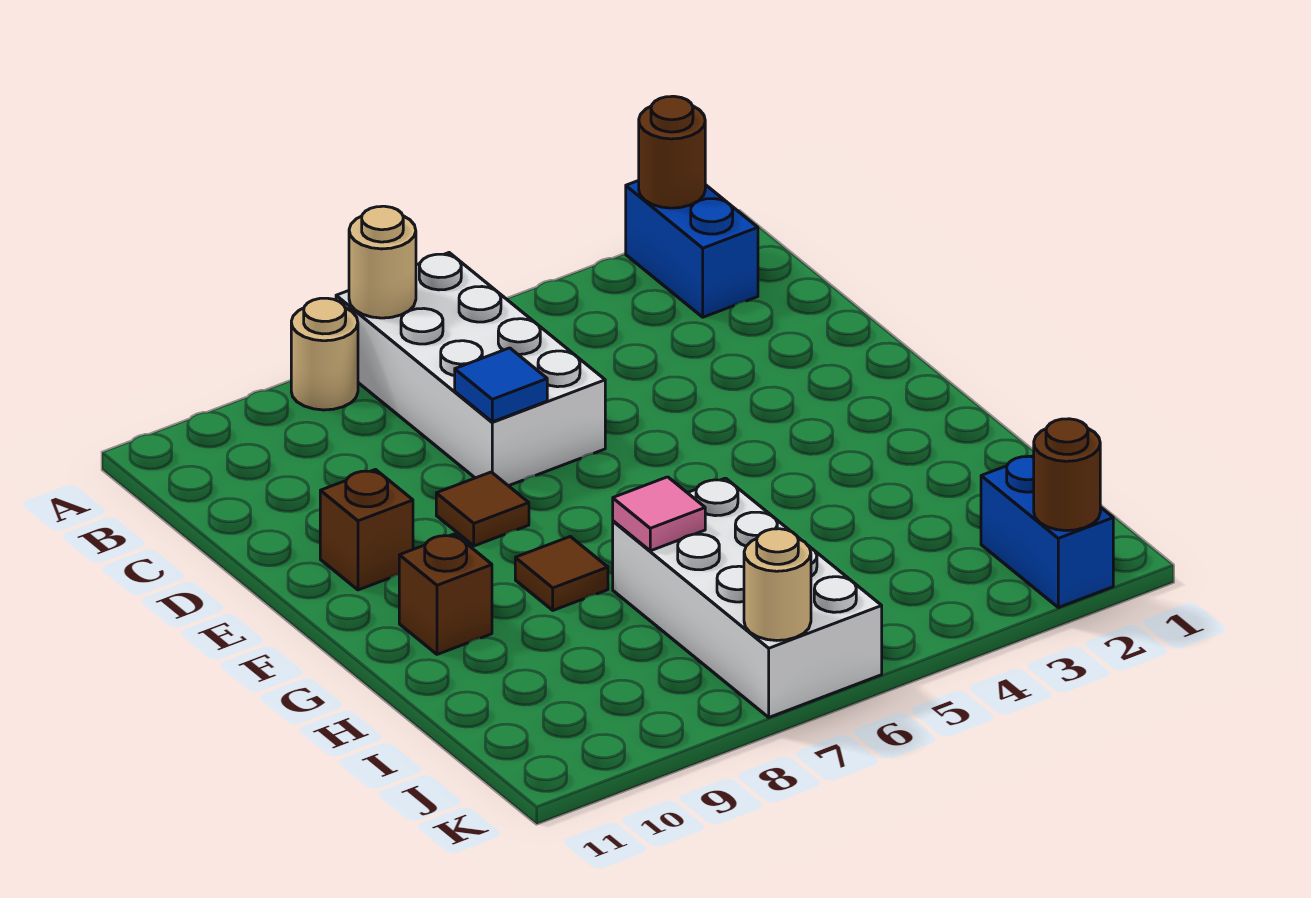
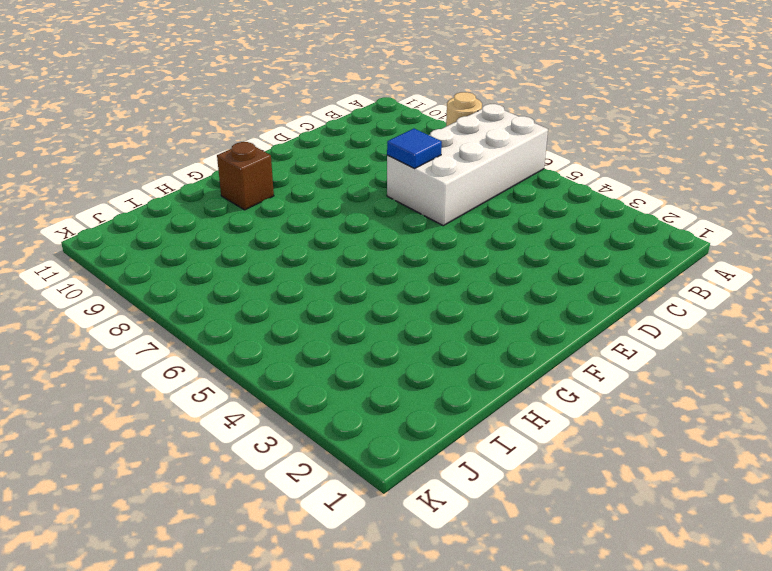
none -> blue brick A2:B2 level 1
none -> brown tile E8 level 1
none -> brown brick E10 level 1

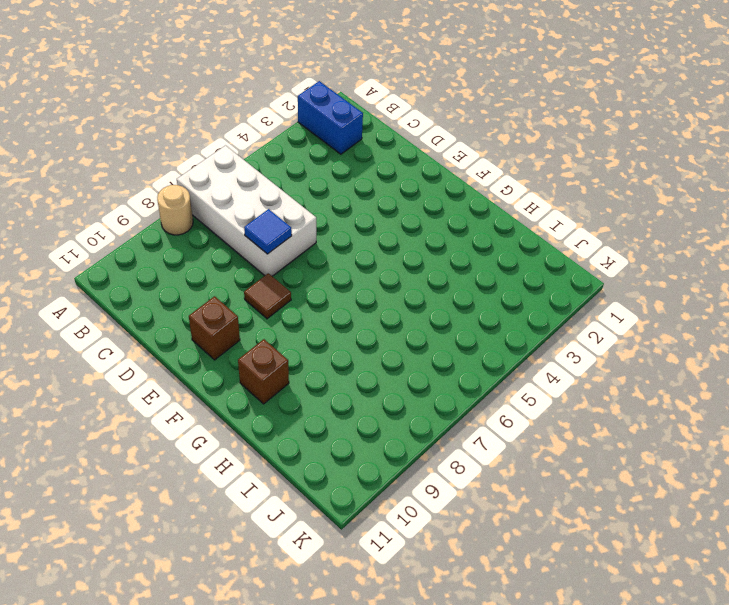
none -> brown tile G8 level 1
none -> white brick H6:K7 level 1
none -> blue brick J2:K2 level 1

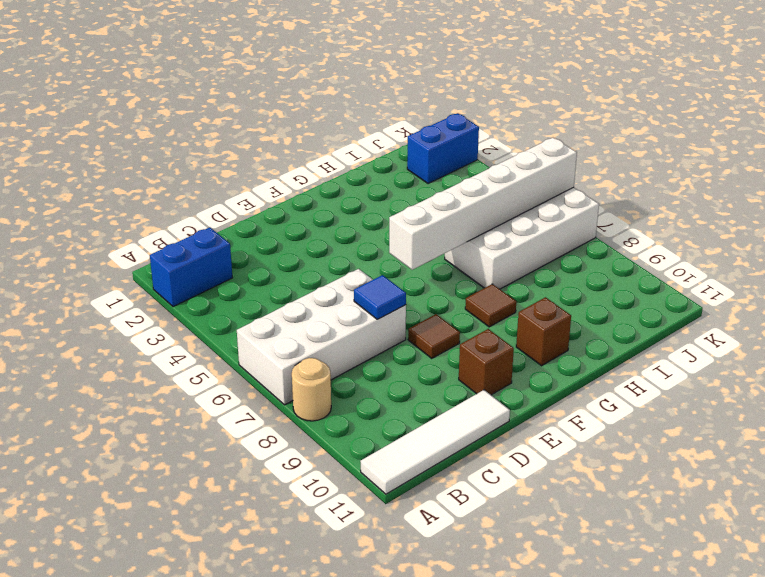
white tile A11:D11 level 1 -> none
white brick F6:K6 level 2 -> none
none -> brown round brick A2 level 2
none -> tan round brick A7 level 2
none -> pink tile H7 level 2

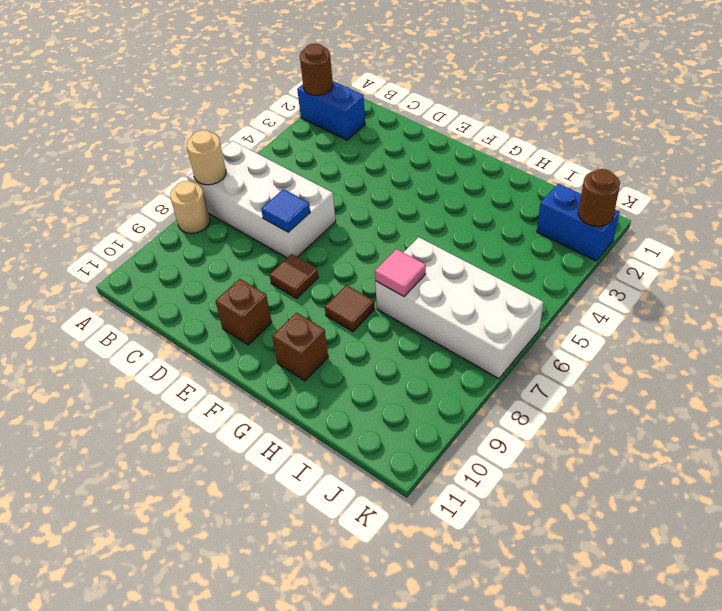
none -> tan round brick K7 level 2

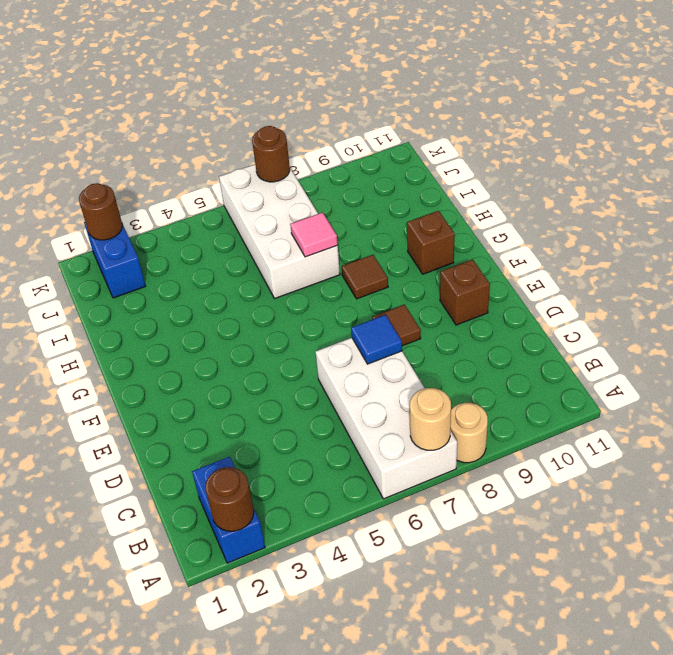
brown round brick K7 level 2 -> tan round brick K7 level 2

